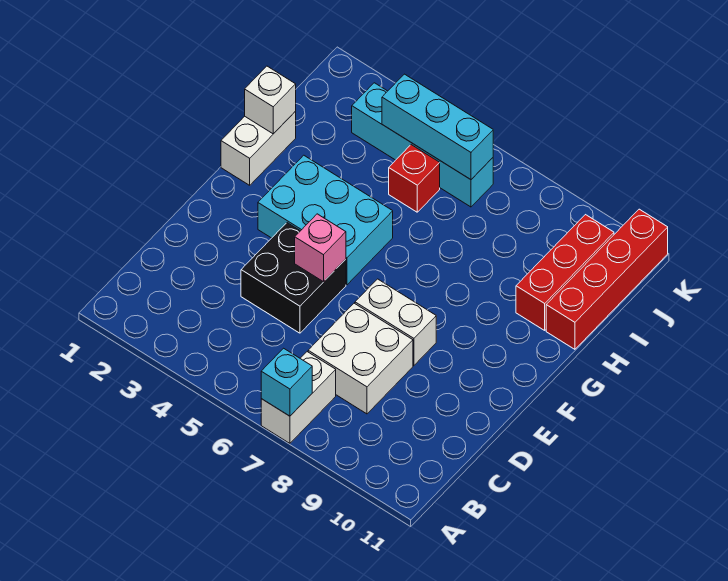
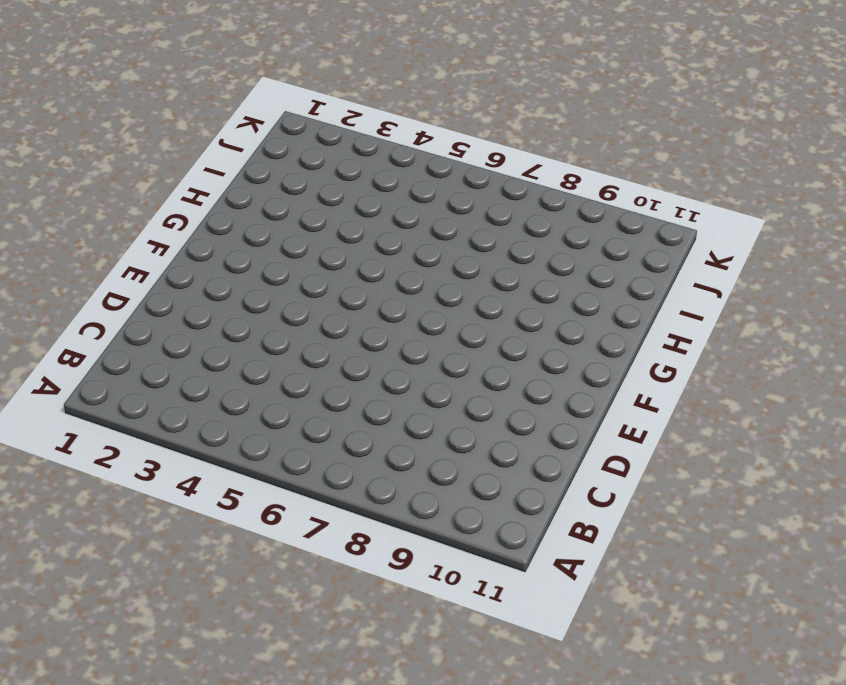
none -> white brick A7:B7 level 1
none -> white brick C7:D8 level 1
none -> black brick D4:E5 level 1

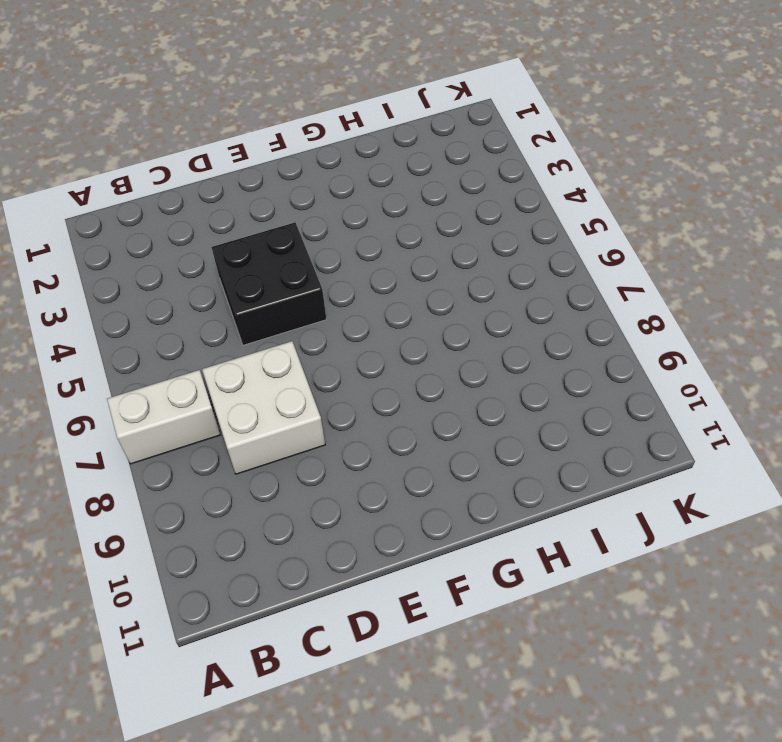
none -> white brick E7:E8 level 1
none -> cyan brick F3:G5 level 1
none -> white brick G1:H1 level 1

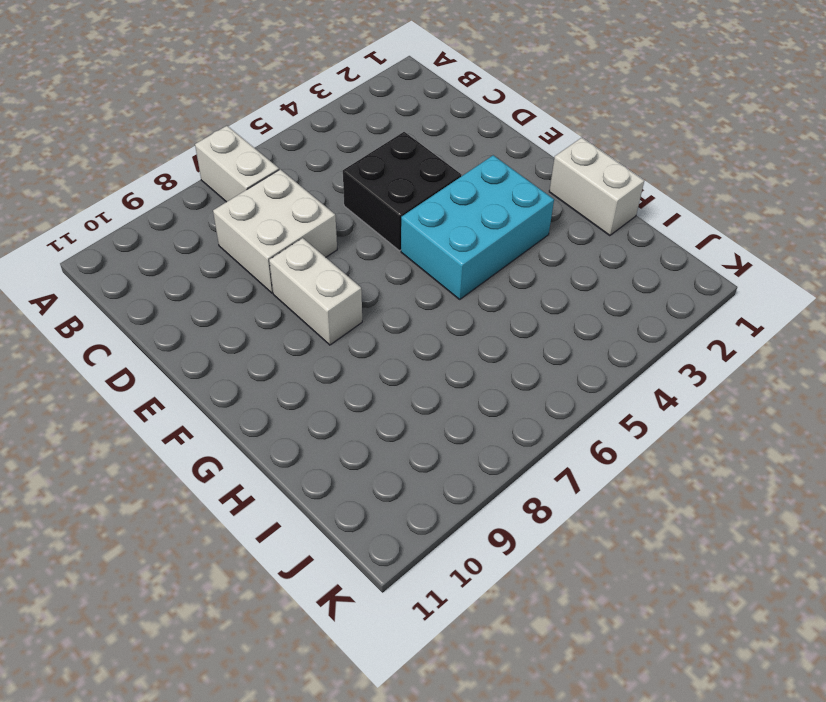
white brick E8:F8 level 1 -> white brick E7:E8 level 1
none -> red brick H10:J10 level 1
none -> red brick H11:K11 level 1
none -> red brick I5 level 1

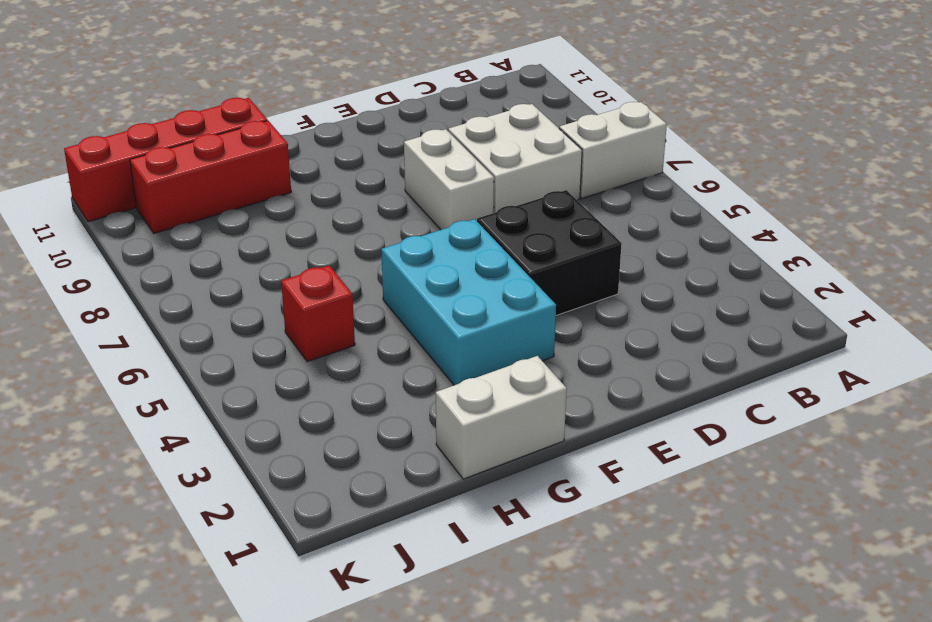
none -> cyan brick J3:J6 level 1
none -> cyan brick A7 level 2
none -> pink brick E5 level 2

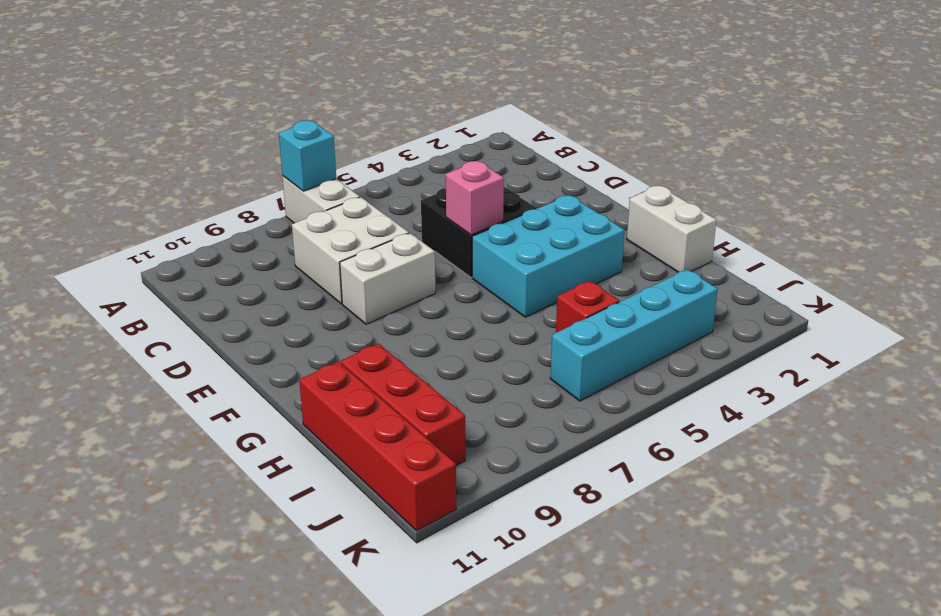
none -> white brick H1 level 2
none -> cyan brick J4:J6 level 2

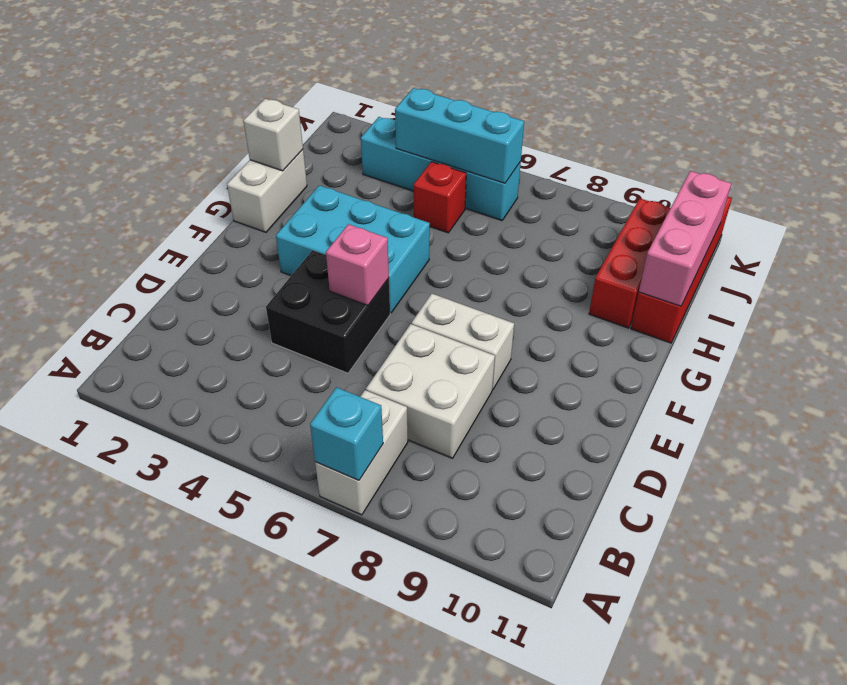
pink brick H11:J11 level 2 -> none

